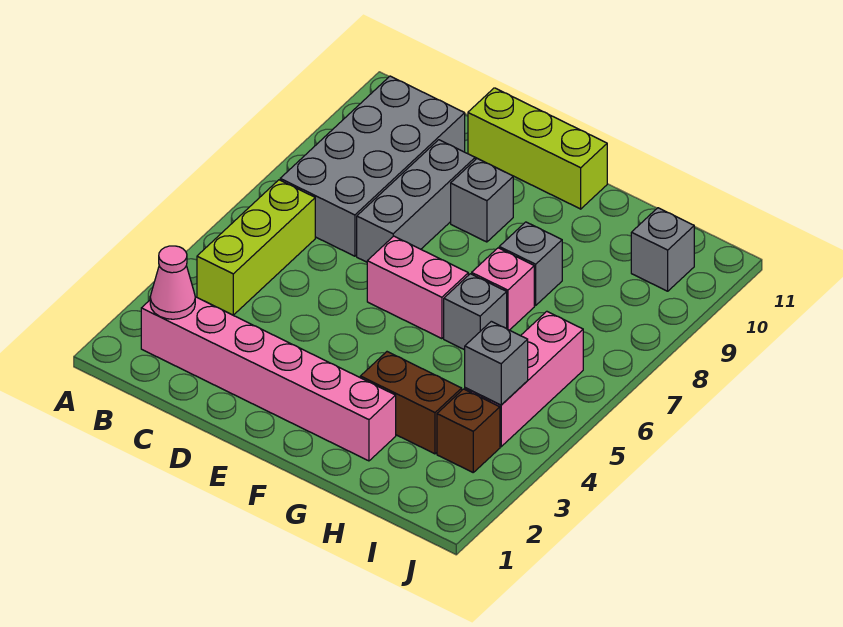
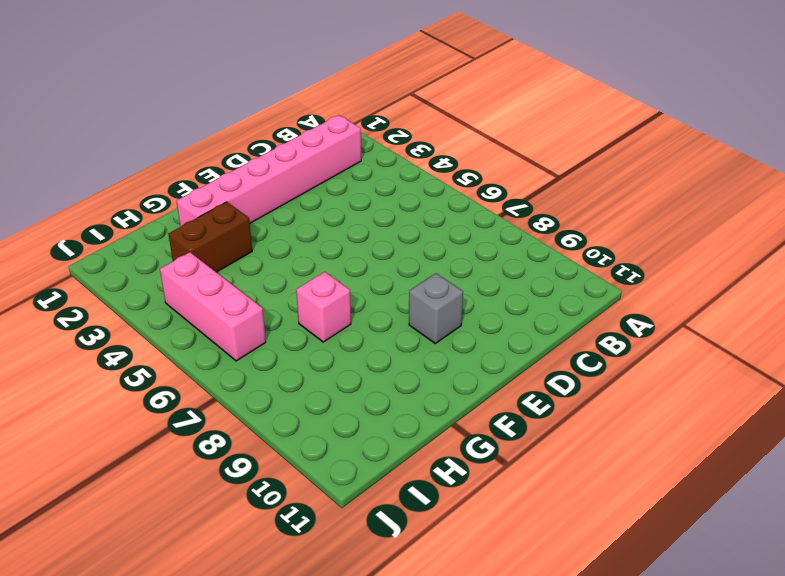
none -> lime brick B4:B6 level 1
none -> grey brick B7:C10 level 1
none -> grey brick D7:D9 level 1

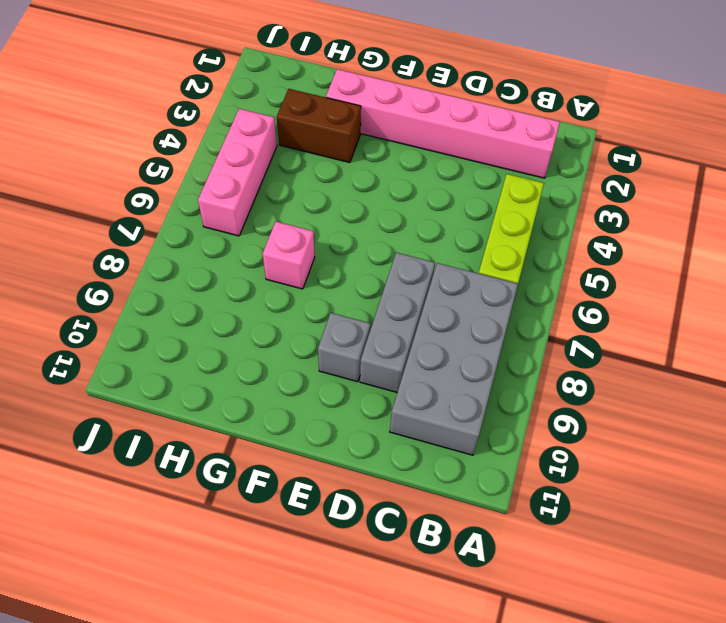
none -> lime brick D11:F11 level 1
none -> pink brick E6:F6 level 1
none -> grey brick G6 level 1

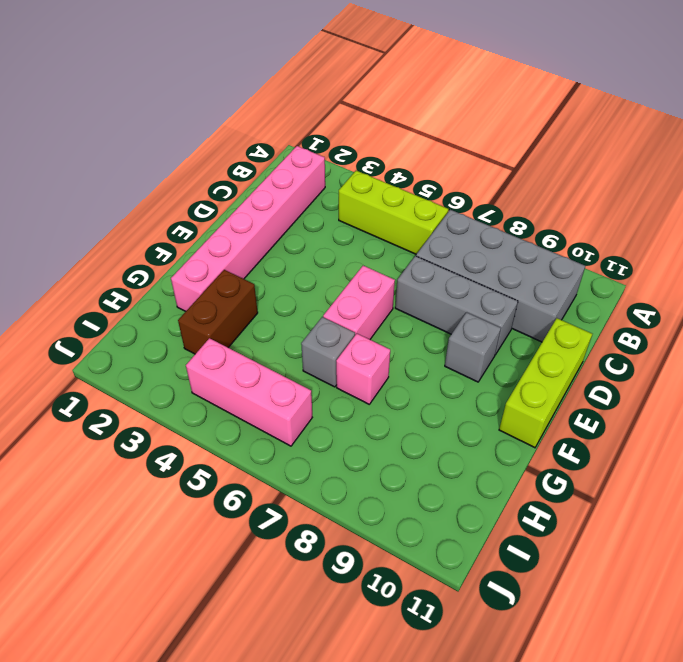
none -> grey brick G8 level 1
none -> brown brick I3 level 1
none -> grey brick I10 level 1

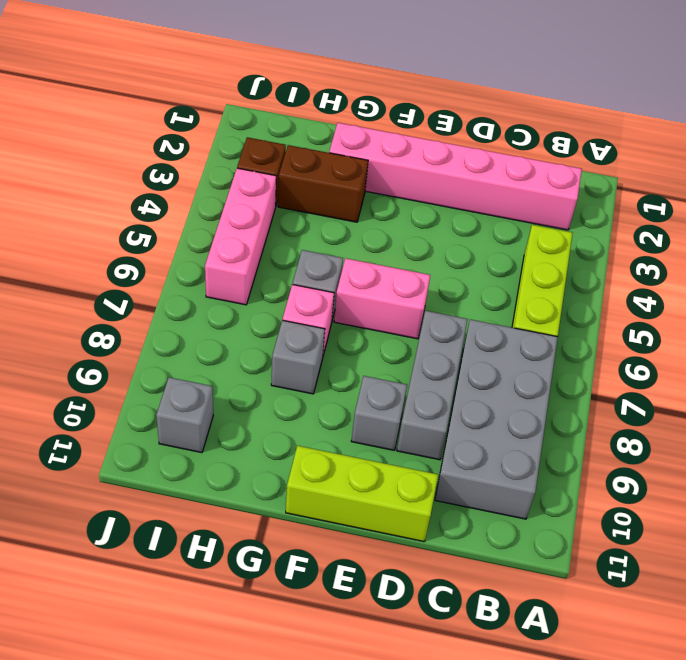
none -> pink cone B2 level 2
none -> grey brick I4 level 2

